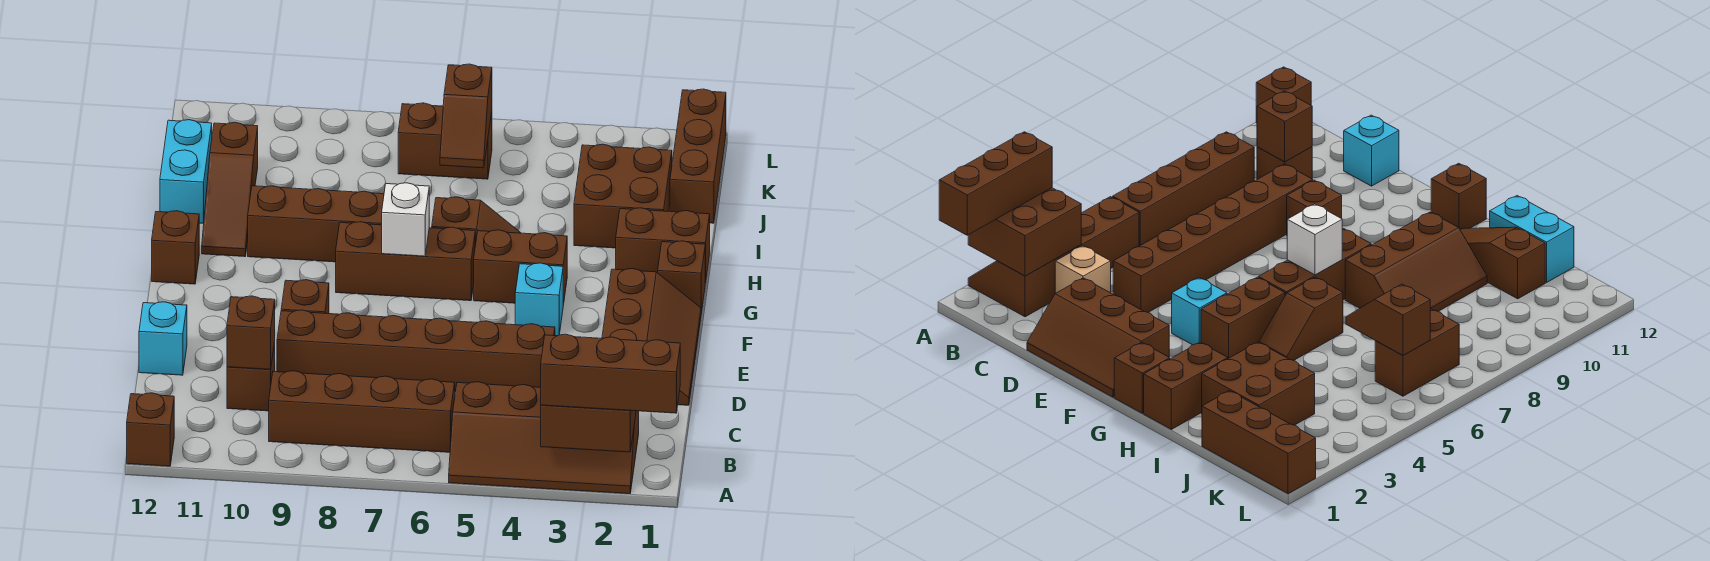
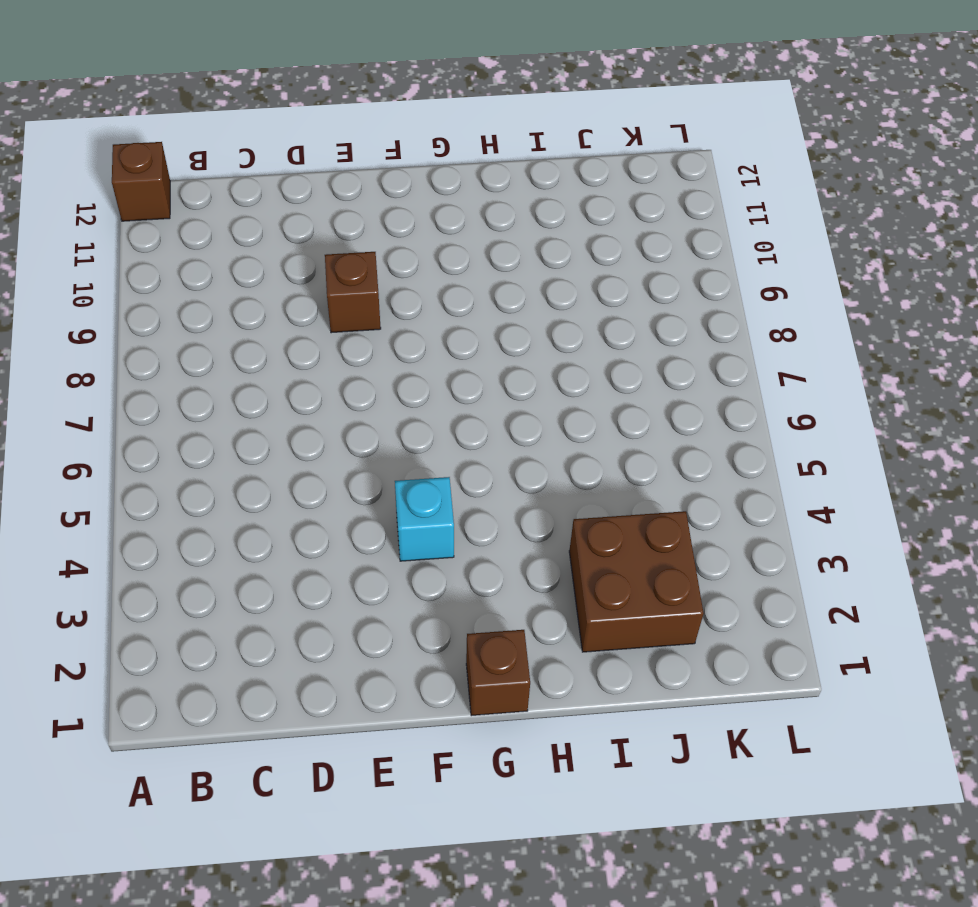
none -> brown slope A2:B5 level 1 top B
none -> brown brick B6:B9 level 1
none -> tan brick C3 level 1

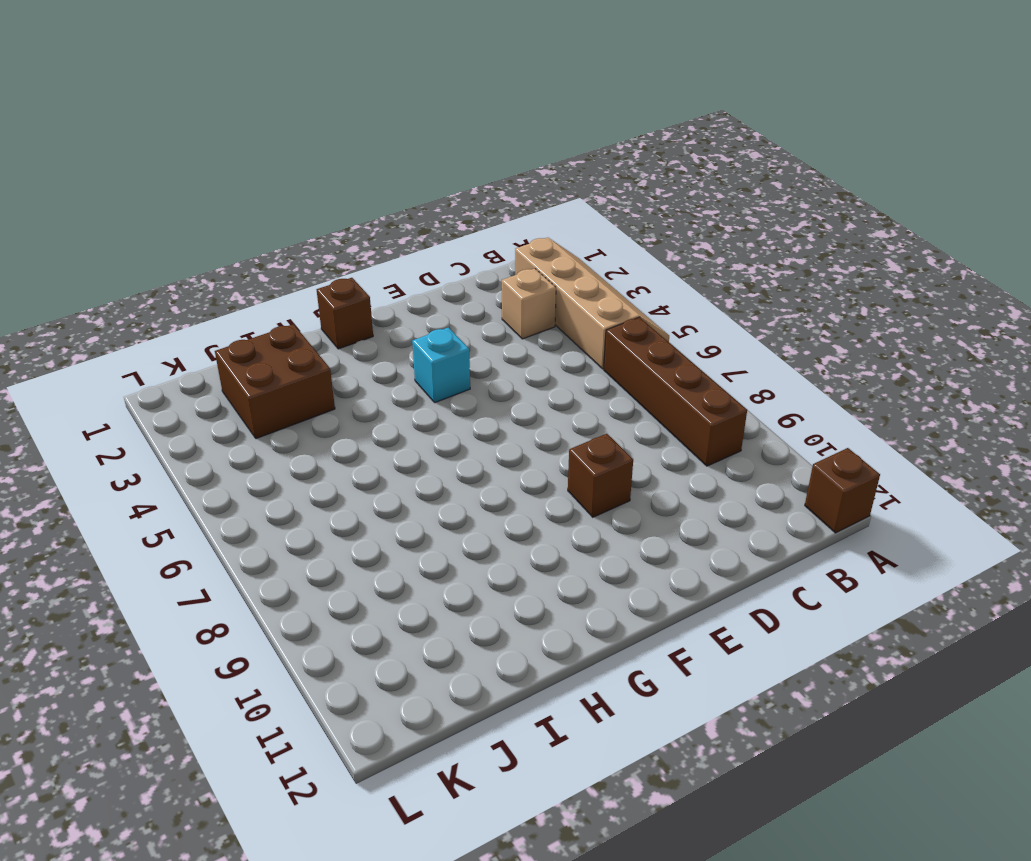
tan slope A2:B5 level 1 top B -> brown slope A2:B5 level 1 top B
none -> brown brick C10 level 1
none -> brown slope D1:F2 level 1 top 2
none -> brown brick D4:D9 level 1

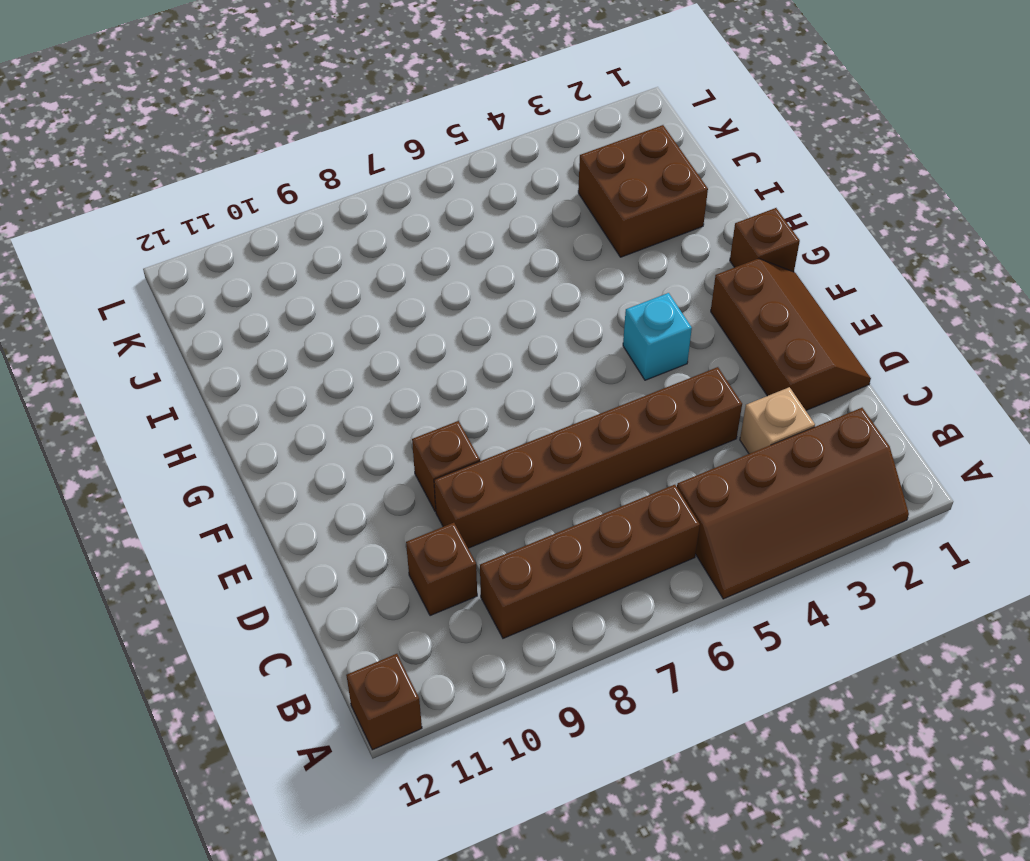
none -> cyan brick D12 level 1
none -> brown brick G4:G5 level 1
none -> brown brick G6:G8 level 1

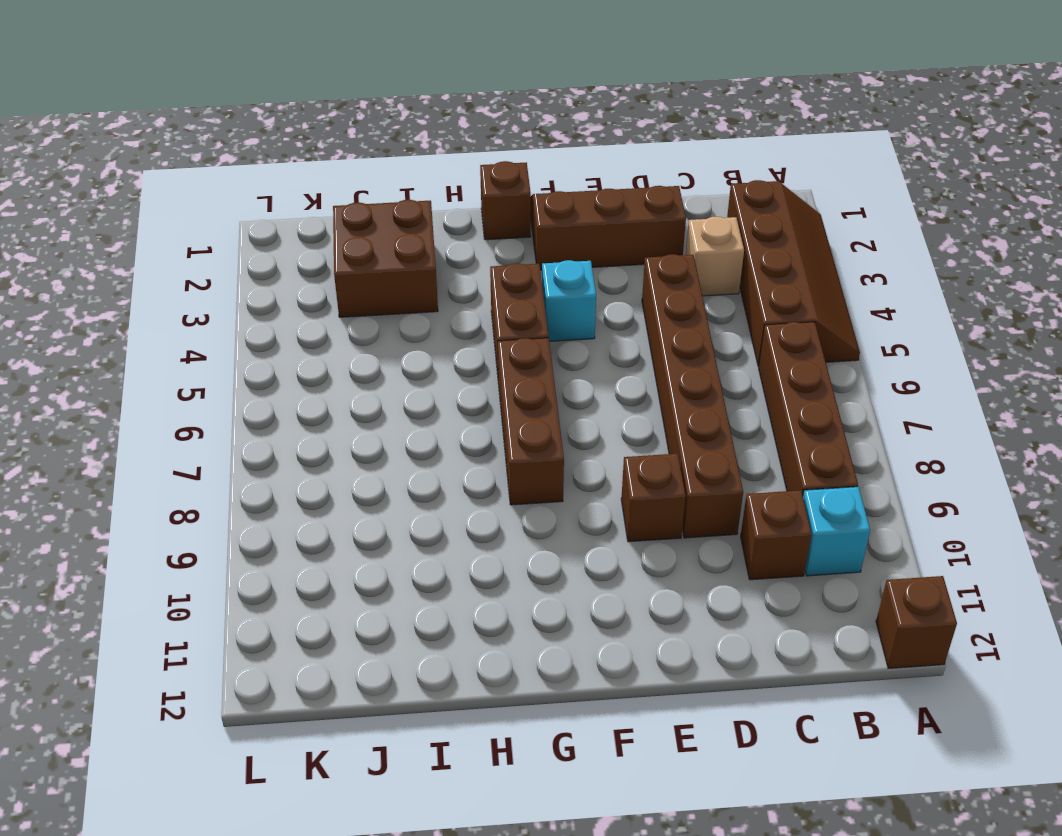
cyan brick B10 level 1 -> cyan brick D12 level 1
none -> brown brick G12 level 1
none -> brown brick H1:H2 level 1
none -> brown slope H5:H6 level 1 top 6

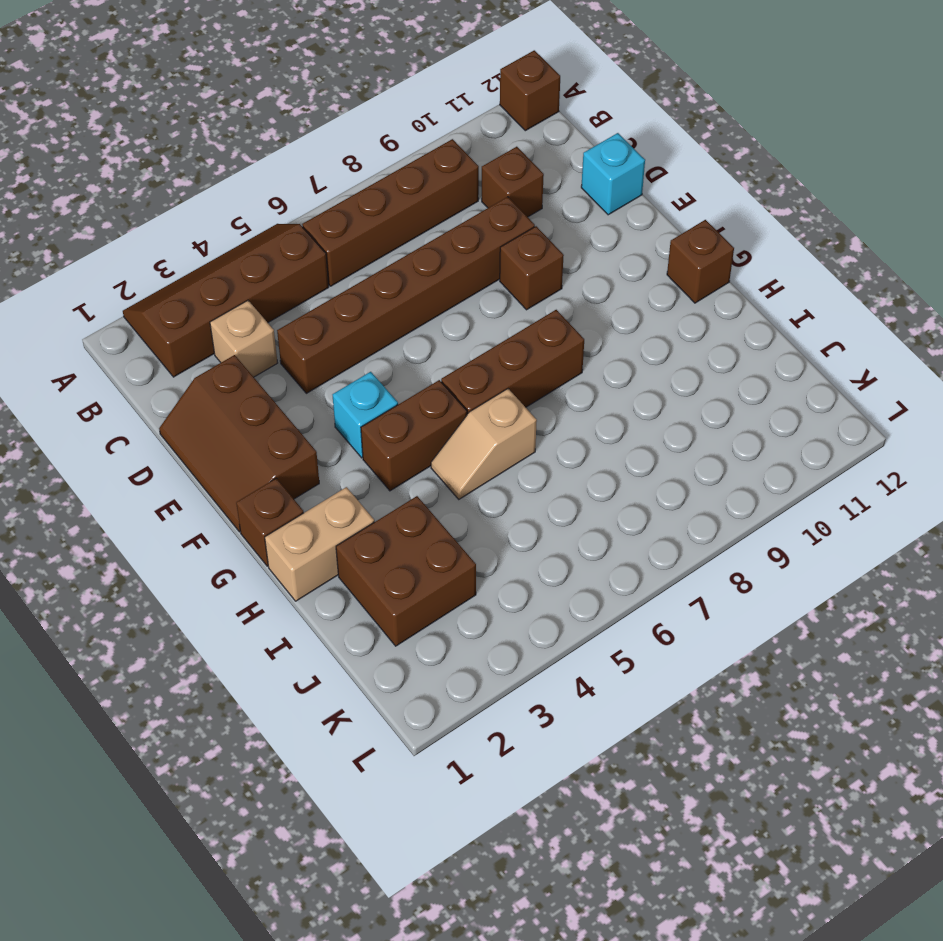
tan brick H1:H2 level 1 -> brown brick H1:H2 level 1
tan slope H5:H6 level 1 top 6 -> brown slope H5:H6 level 1 top 6
none -> brown slope H8:I10 level 1 top H
none -> brown slope H11:J11 level 1 top J
none -> cyan brick I12:J12 level 1

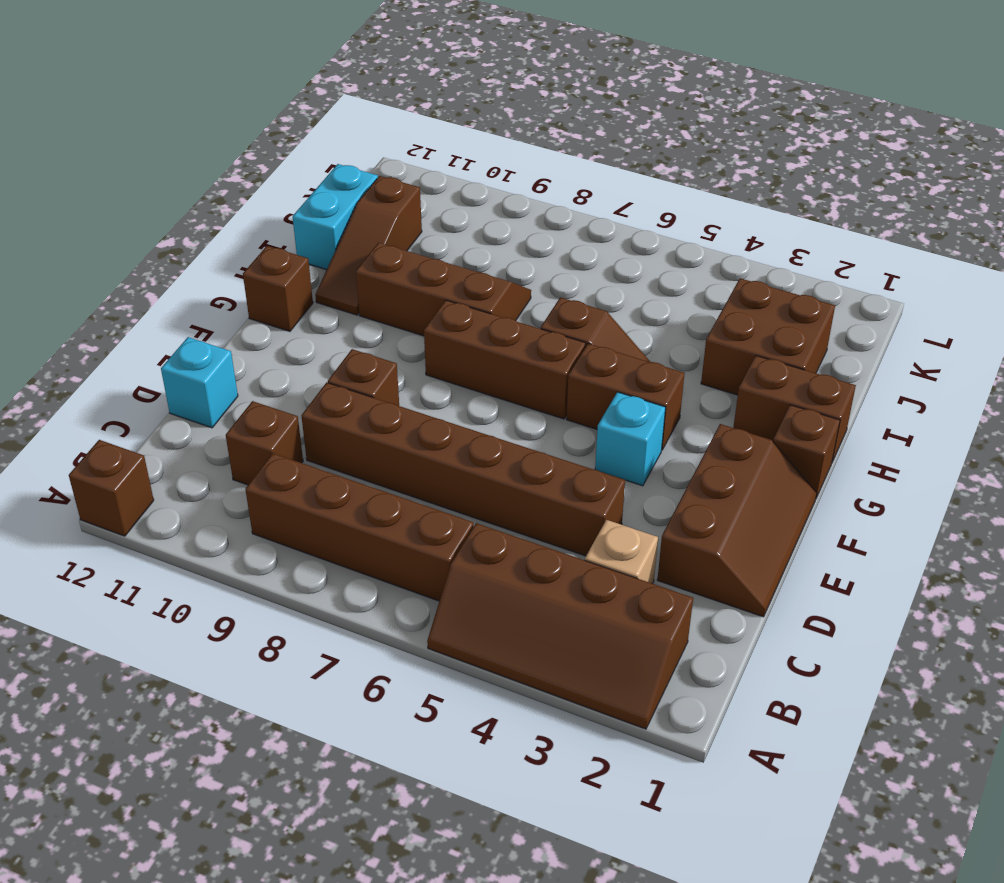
none -> brown brick J1:L1 level 1
none -> brown brick K6:K7 level 1
none -> brown brick A2:B3 level 2

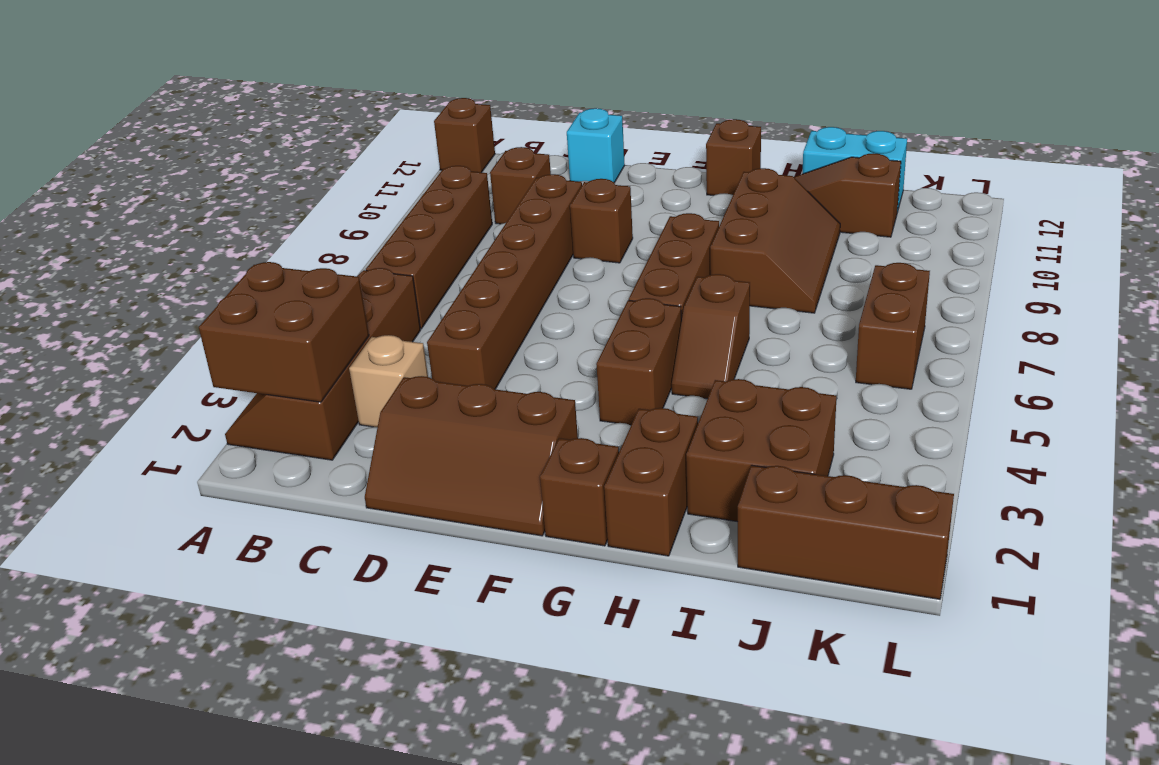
none -> cyan brick F4 level 1
none -> brown brick C10 level 2
none -> white brick G7 level 2

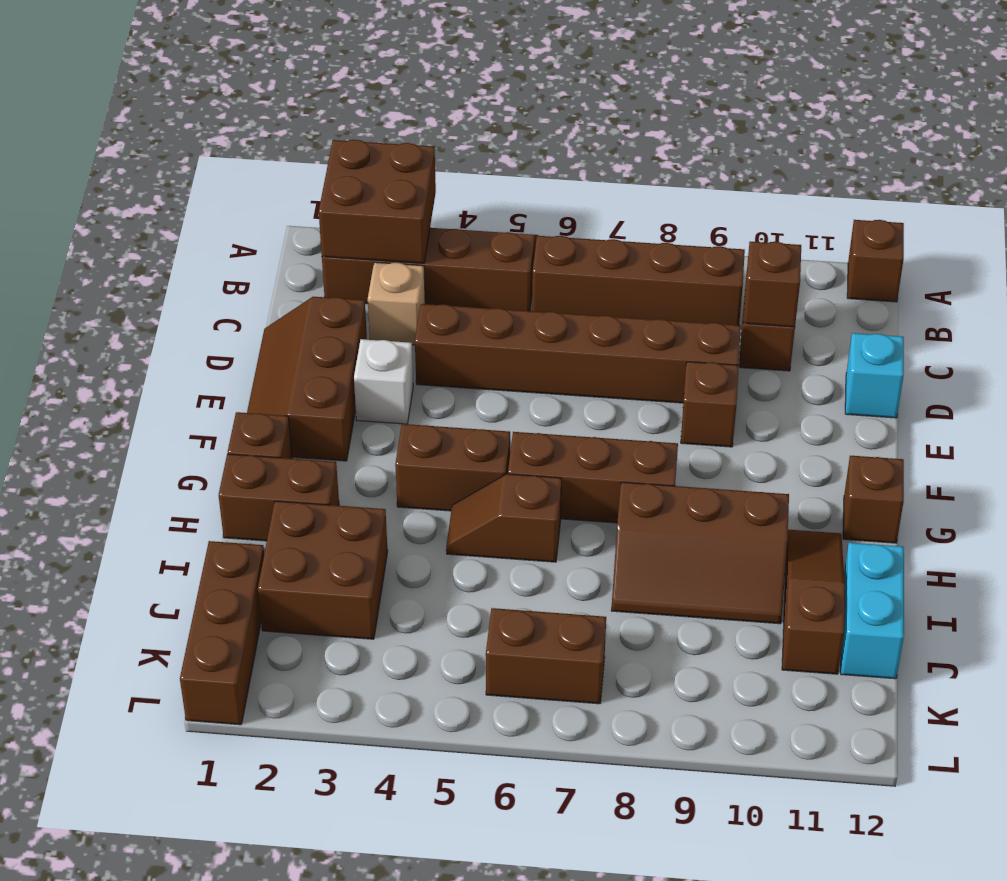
white brick E3 level 1 -> white brick G7 level 2
none -> cyan brick F4 level 1
none -> brown slope J6:K6 level 2 top K
none -> brown brick A1:A3 level 3

